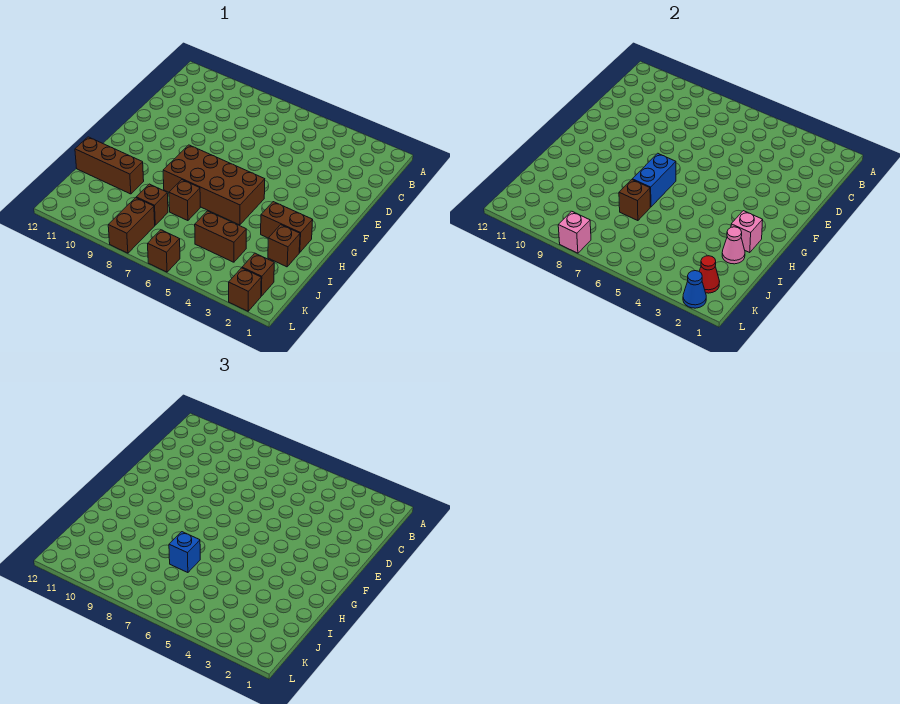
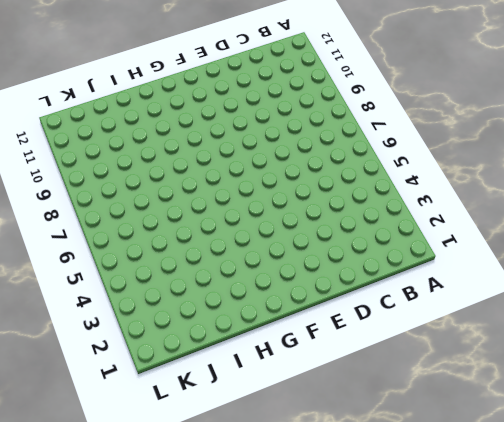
none -> brown brick G5:H8 level 1
none -> brown brick H2:H3 level 1
none -> brown brick I2 level 1

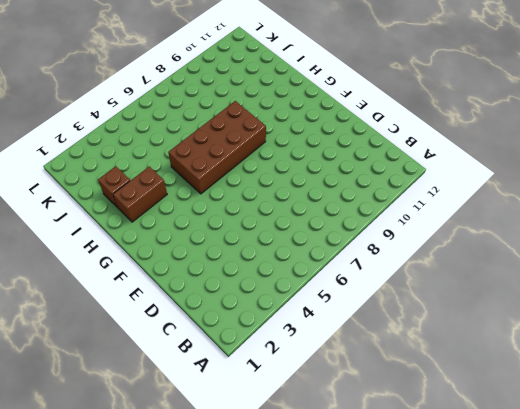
none -> brown brick I7 level 1
none -> brown brick I10:I12 level 1
none -> brown brick J4:J5 level 1

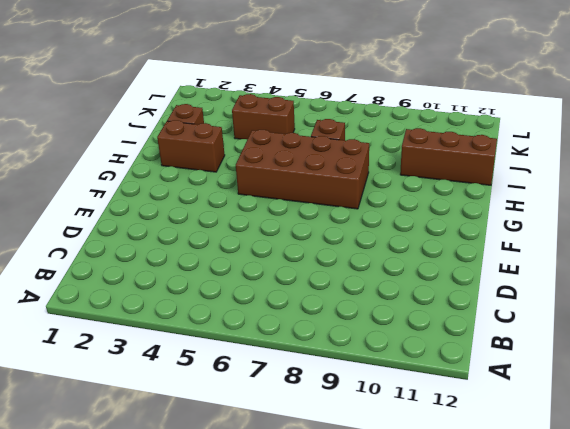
none -> brown brick J8 level 1
none -> brown brick K2 level 1
none -> brown brick K8:L8 level 1

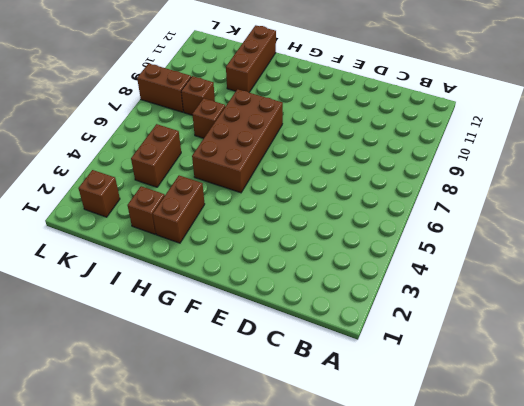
none -> brown brick L2 level 1
none -> brown brick L6 level 1
none -> blue brick G7:H7 level 2

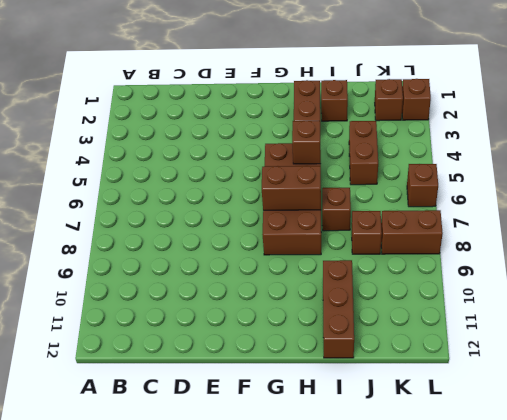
brown brick G7:H7 level 2 -> blue brick G7:H7 level 2
brown brick H5 level 2 -> brown brick I7 level 2
none -> pink brick H2 level 2
none -> pink cone I2 level 2
none -> red cone K2 level 2

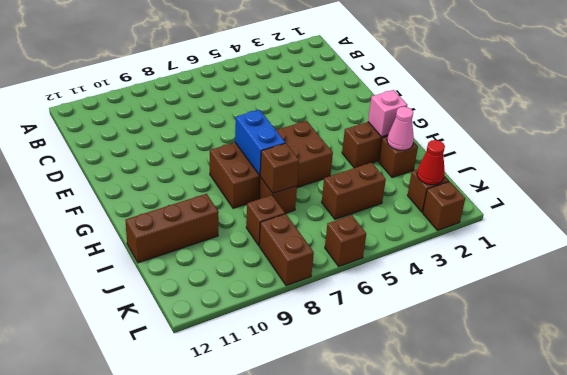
none -> blue cone L2 level 2
none -> pink brick L8 level 2
none -> blue brick I7 level 3

